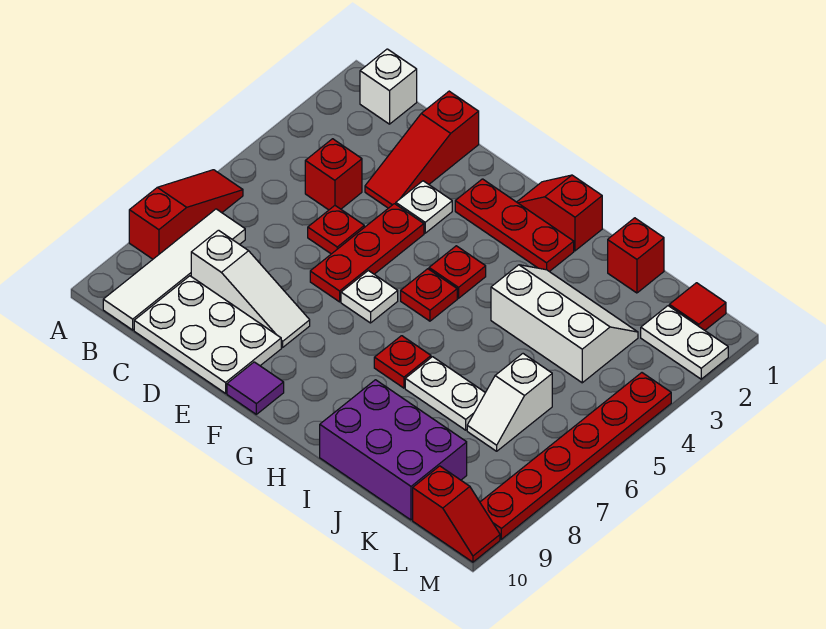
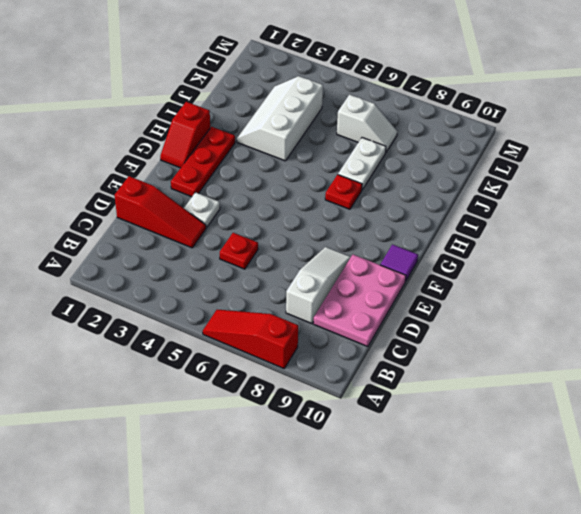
pink plate C9:E10 level 1 -> white plate C9:E10 level 1
none -> white brick B1 level 1
none -> white tile B7:B10 level 1
none -> red brick C4 level 1

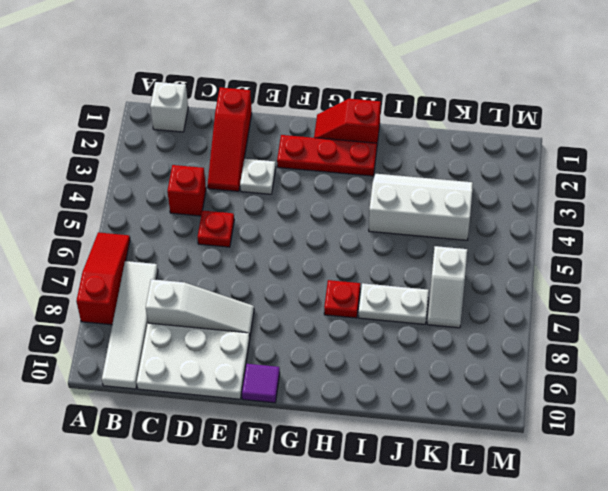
none -> red plate E4:E6 level 1
none -> white plate F6 level 1
none -> red plate G4 level 1

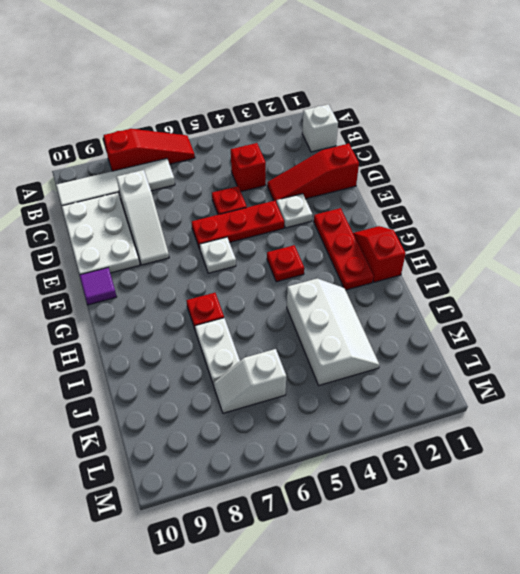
none -> red plate G5 level 1
none -> purple brick I9:K10 level 1
none -> red brick J1 level 1

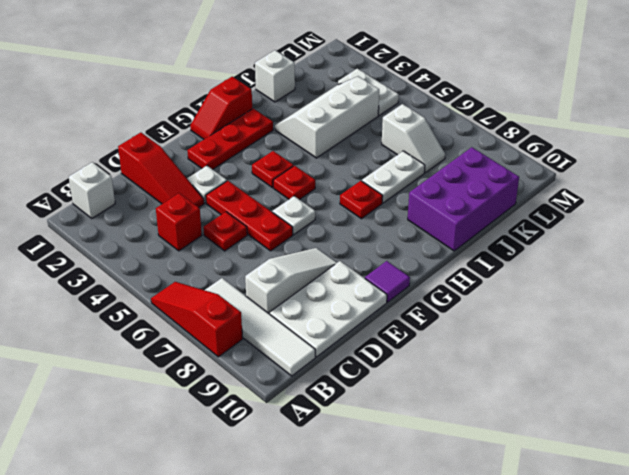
white brick J1 level 1 -> red brick J1 level 1
white plate L3:L4 level 1 -> white plate L2:M2 level 1
none -> red tile L1 level 1
none -> red slope L10:M10 level 1 top L
none -> red plate M4:M9 level 1

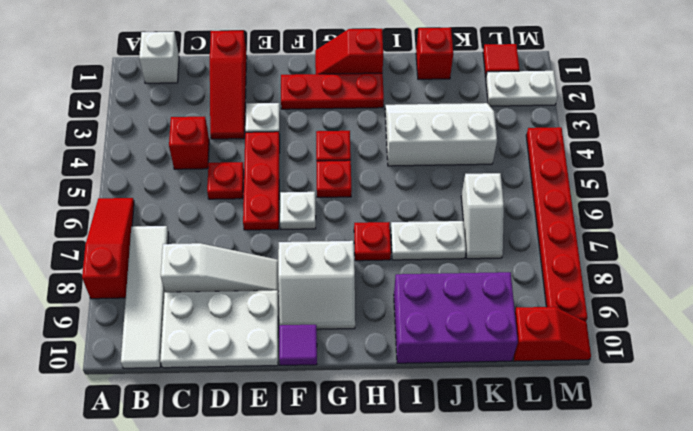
white slope F8:G9 level 1 top 8 -> none

